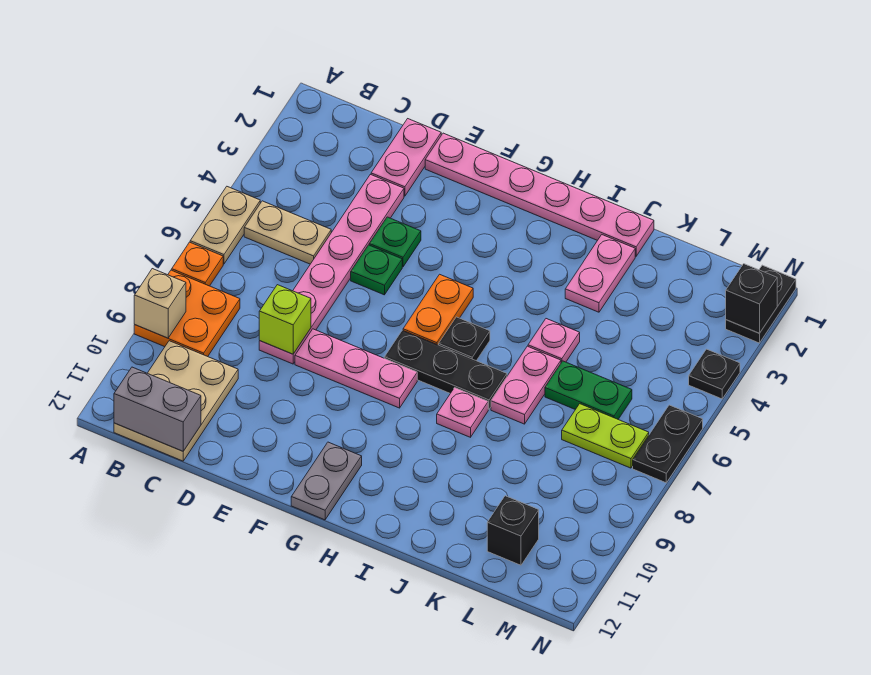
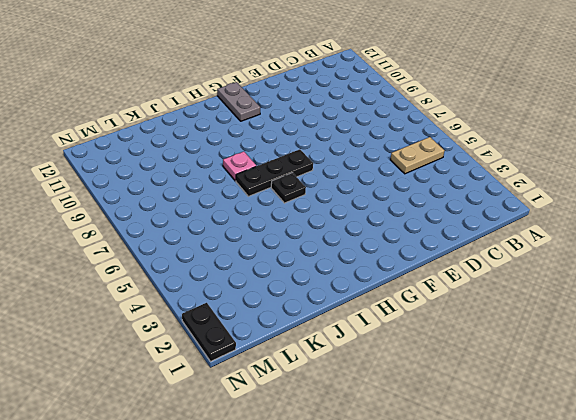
none -> tan plate A5:A6 level 1
none -> orange plate A7 level 1
none -> orange plate A8:B9 level 1

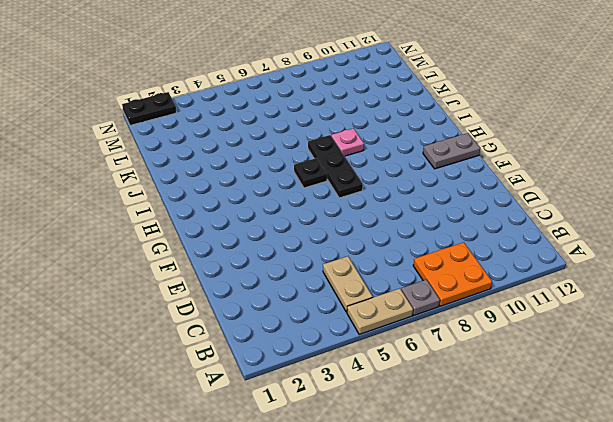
grey plate A7 level 1 -> orange plate A7 level 1
none -> tan plate B10:C12 level 1
none -> pink plate D1:D2 level 1
none -> pink plate D3:D8 level 1

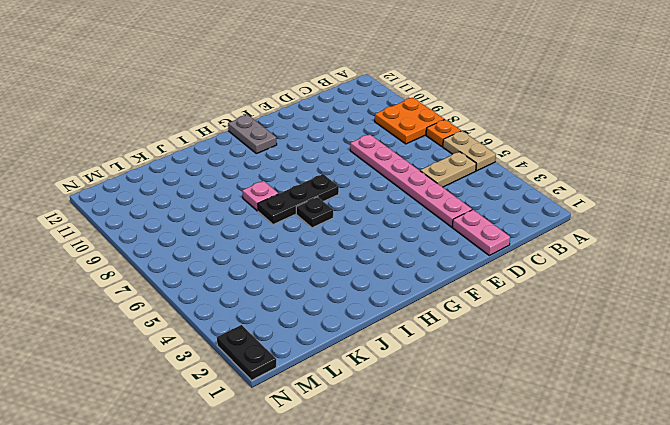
none -> tan plate B10:C12 level 1
none -> pink plate E1:J1 level 1
none -> green plate E4 level 1

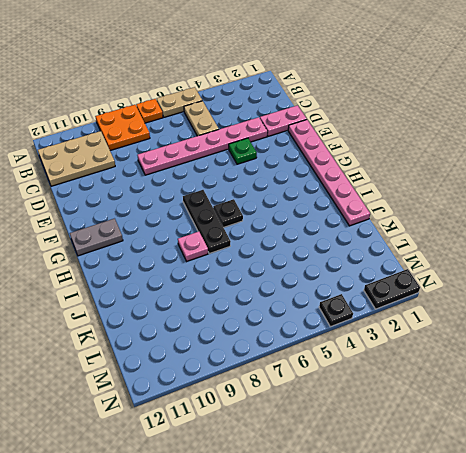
none -> green plate E5 level 1
none -> pink plate E8:G8 level 1
none -> orange plate G5:G6 level 1

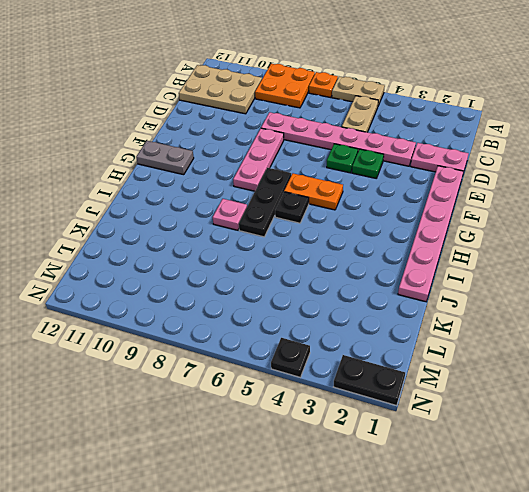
none -> pink plate J2:J3 level 1
none -> pink plate J5 level 1
none -> pink plate J6:J7 level 1

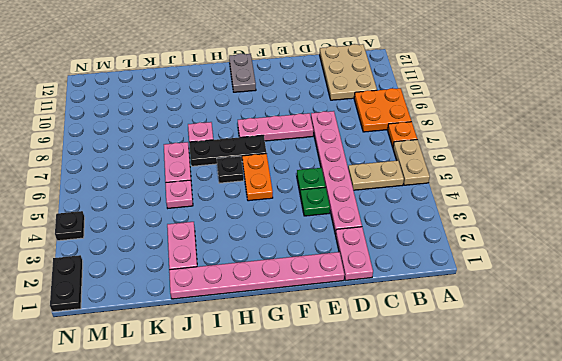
none -> green plate K6:L6 level 1
none -> lime plate L7:M7 level 1
none -> black brick L11 level 1

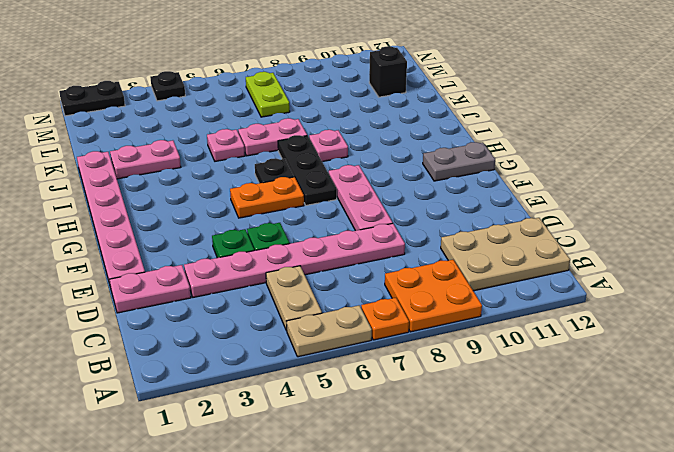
none -> green plate K6:L6 level 1
none -> black plate N6:N7 level 1
none -> tan brick A9 level 2

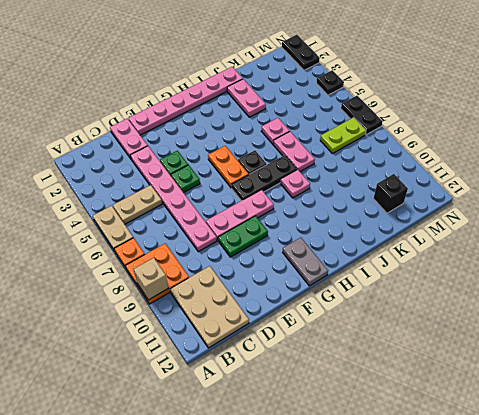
green plate E9:F9 level 1 -> green plate K6:L6 level 1
none -> grey brick B12:C12 level 2
none -> lime brick D8 level 2
none -> black brick N2 level 2

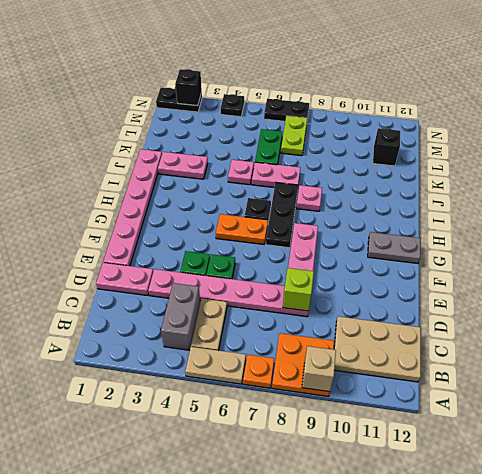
grey brick B4:C4 level 1 -> grey brick B12:C12 level 2

